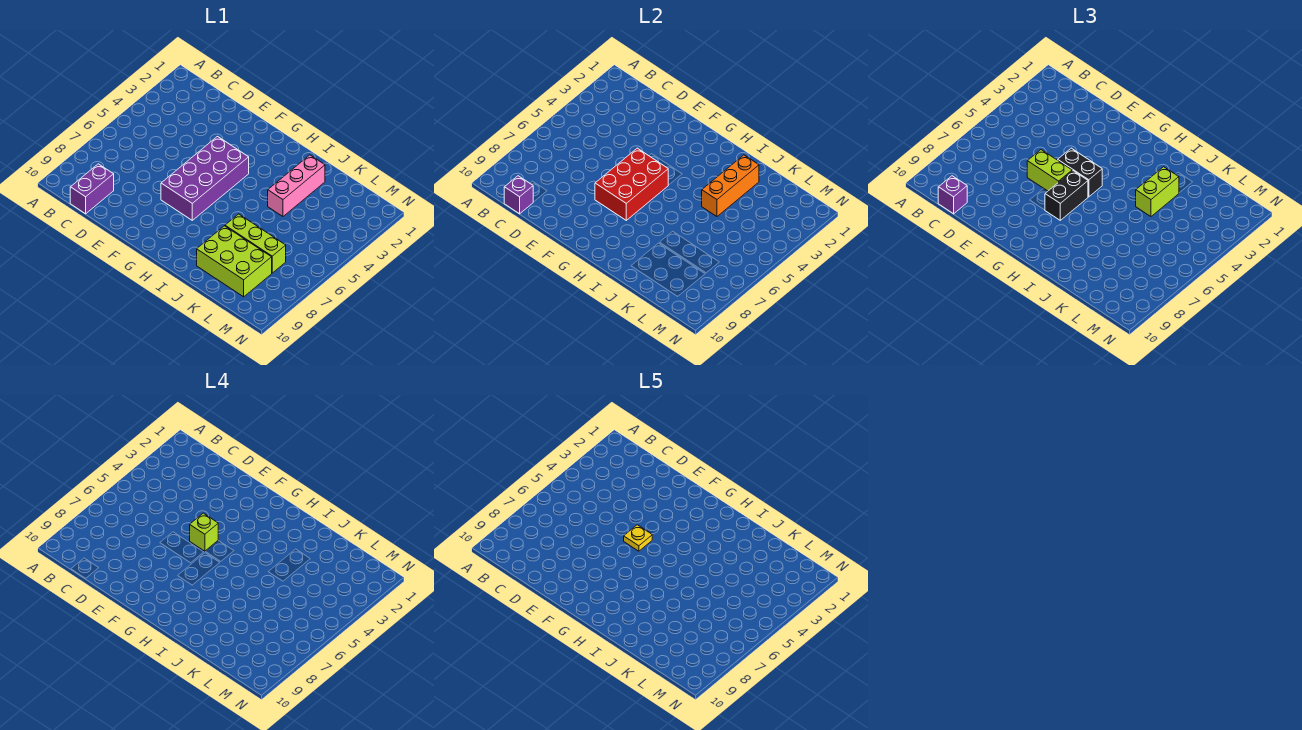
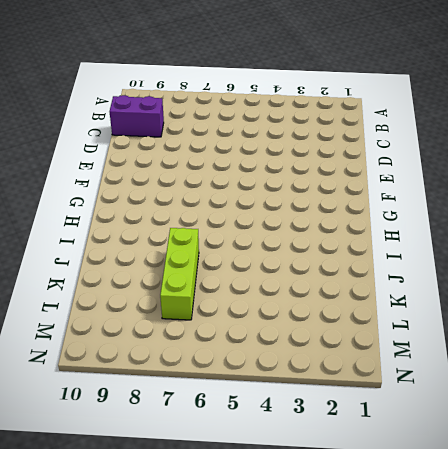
none -> purple brick F4:G7 level 1
none -> pink brick J2:J4 level 1
none -> lime brick J8:L9 level 1

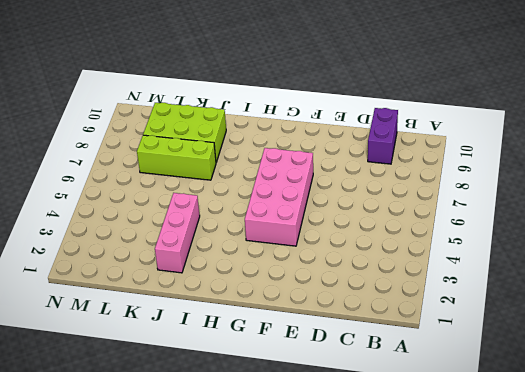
pink brick F4:G7 level 1 -> purple brick F4:G7 level 1
none -> purple brick C10 level 2
none -> red brick F5:G7 level 2
none -> orange brick J2:J4 level 2

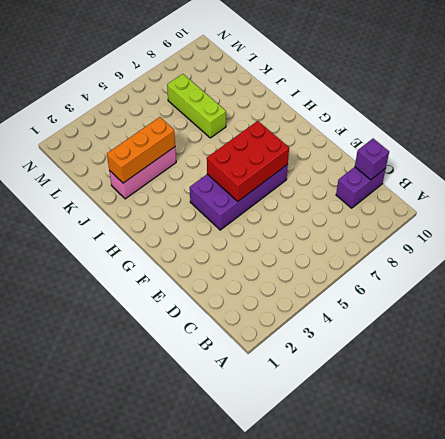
none -> lime brick J8:L9 level 1
none -> purple brick C10 level 3
none -> lime brick E6:F6 level 3

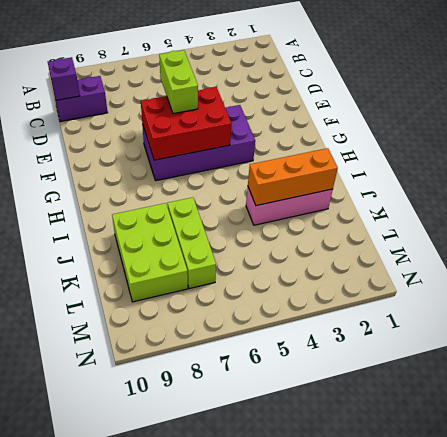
none -> purple brick C10 level 3
none -> black brick F5:G5 level 3
none -> black brick G6:G7 level 3

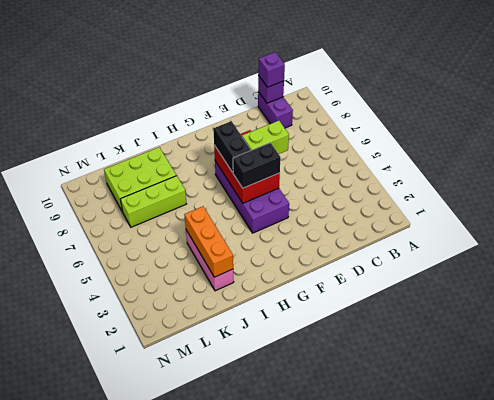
none -> lime brick J3:J4 level 3
none -> lime brick F5 level 4
none -> yellow plate F5 level 5

